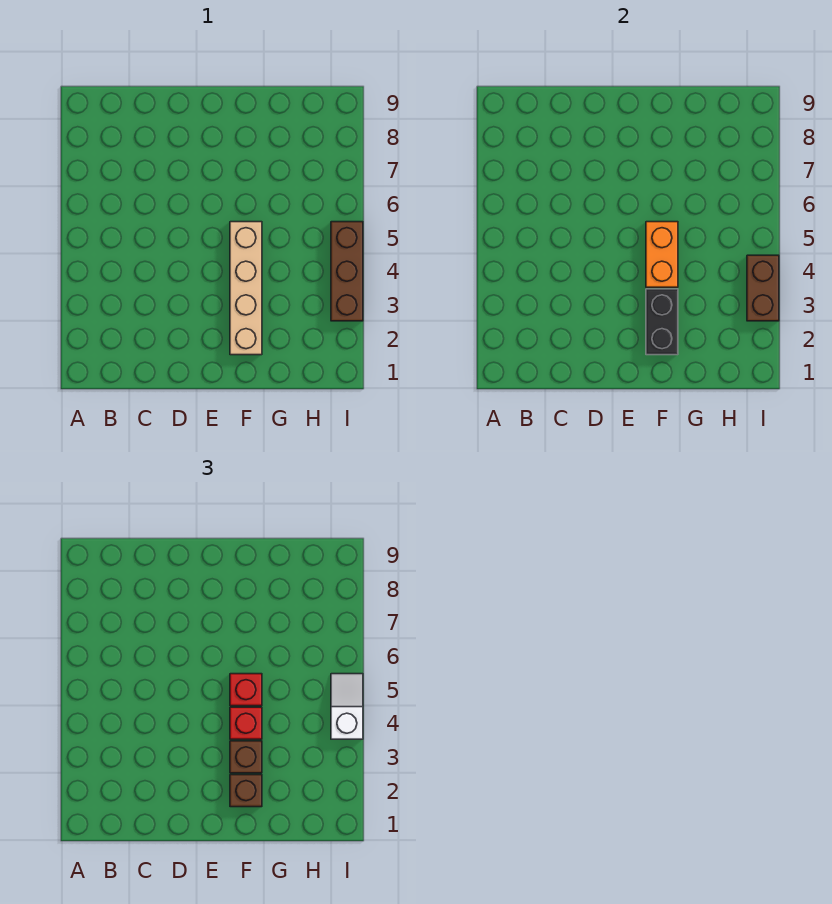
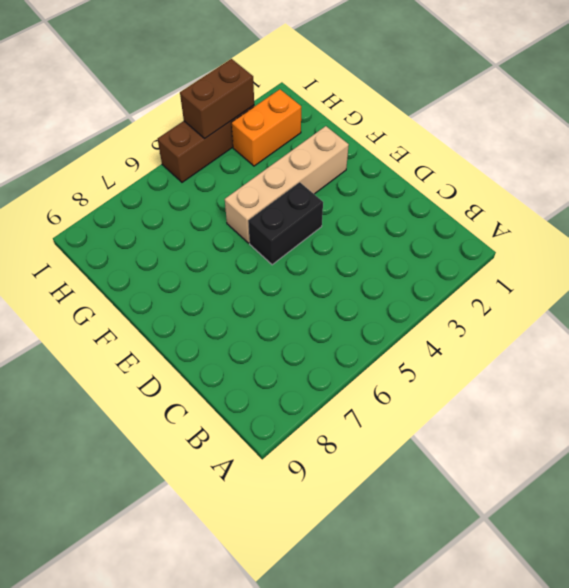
black brick E4:E5 level 1 -> black brick F2:F3 level 2
orange brick H2:H3 level 1 -> orange brick F4:F5 level 2
none -> brown brick F2 level 3
none -> brown brick F3 level 3

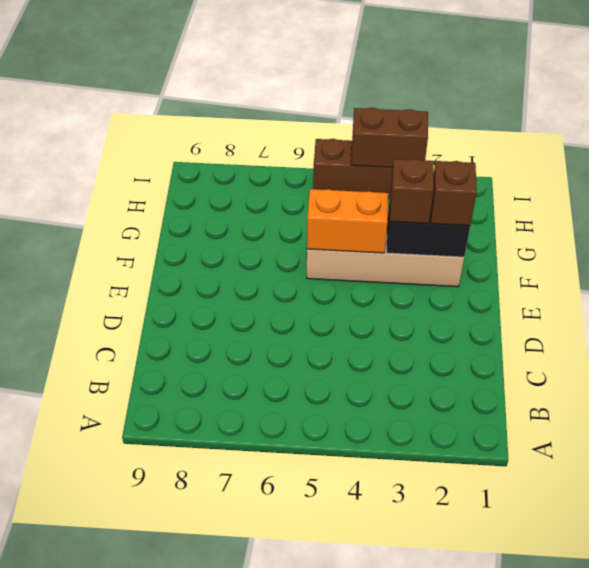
none -> red brick F4 level 3
none -> red brick F5 level 3

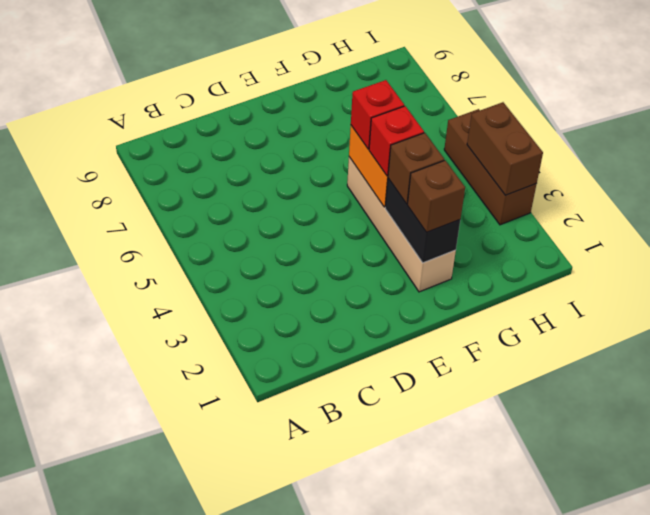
none -> white slope I4:I5 level 3 top 4

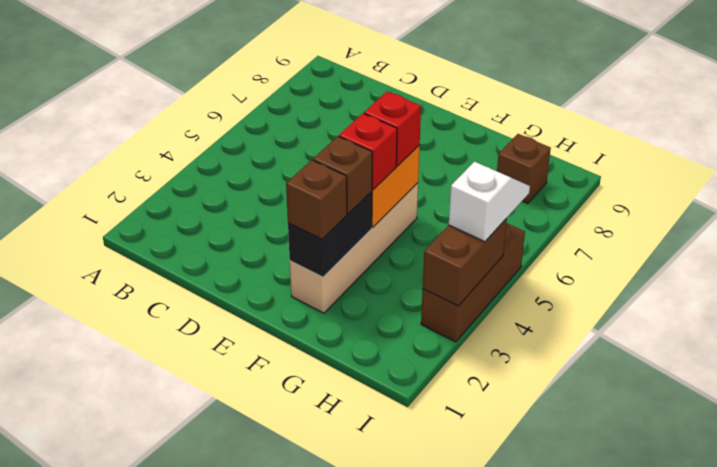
brown brick H8 level 1 -> none

